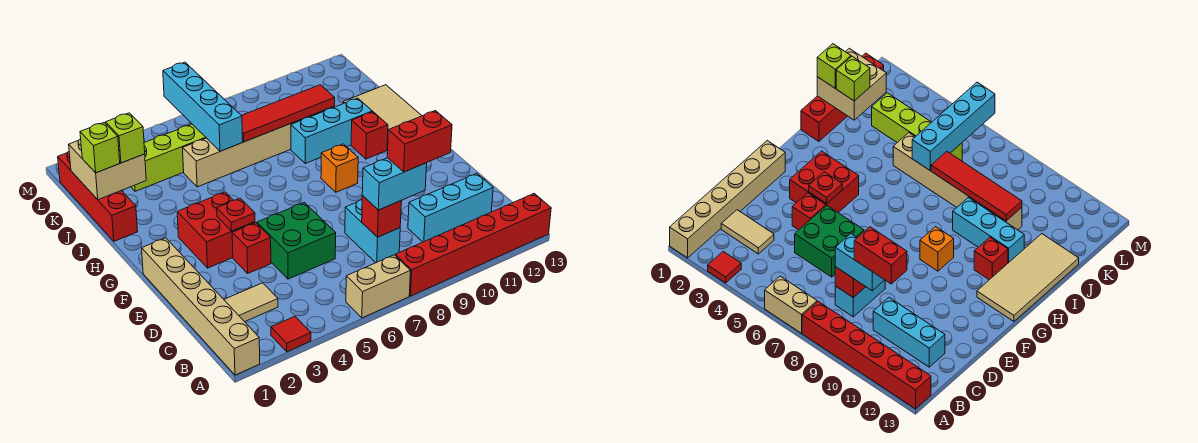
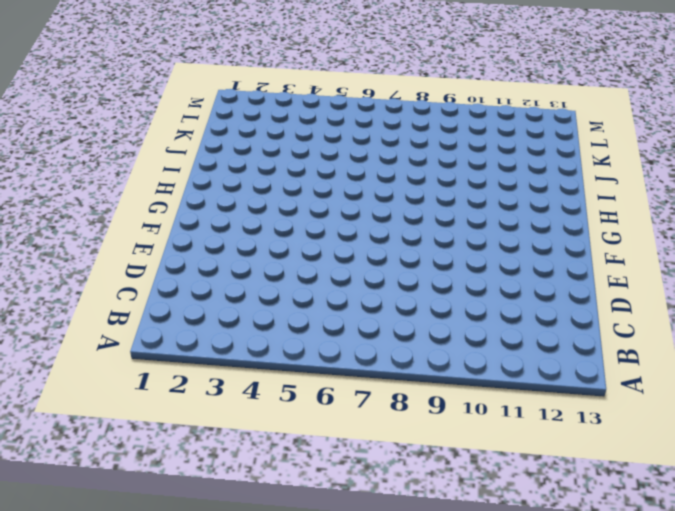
none -> tan brick A1:F1 level 1
none -> red tile A3 level 1
none -> tan brick A6:A7 level 1

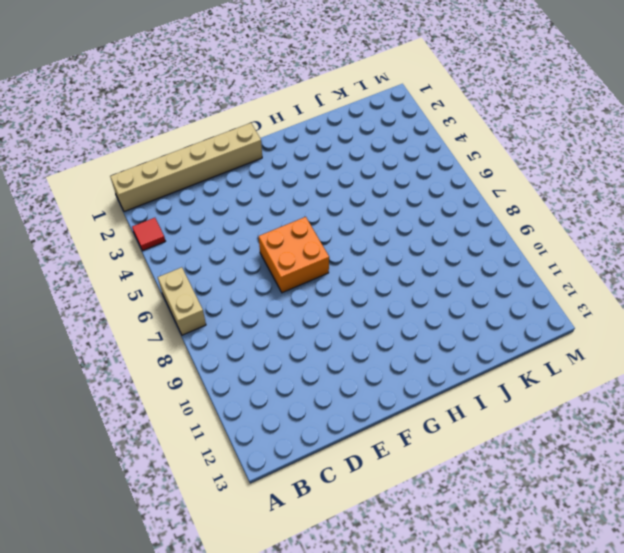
orange brick E6:F7 level 1 -> green brick D5:E6 level 1
none -> red brick A8:A13 level 1
none -> tan tile C2:C3 level 1
none -> cyan brick C8:D8 level 1

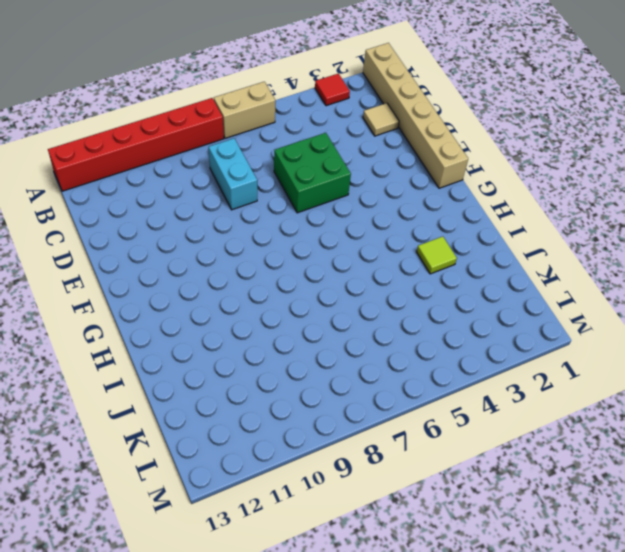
tan tile C2 level 1 -> tan tile C2:C3 level 1
lime tile I3 level 1 -> none
none -> cyan brick C10:C12 level 1
none -> red brick E4 level 1
none -> red brick F3:G4 level 1

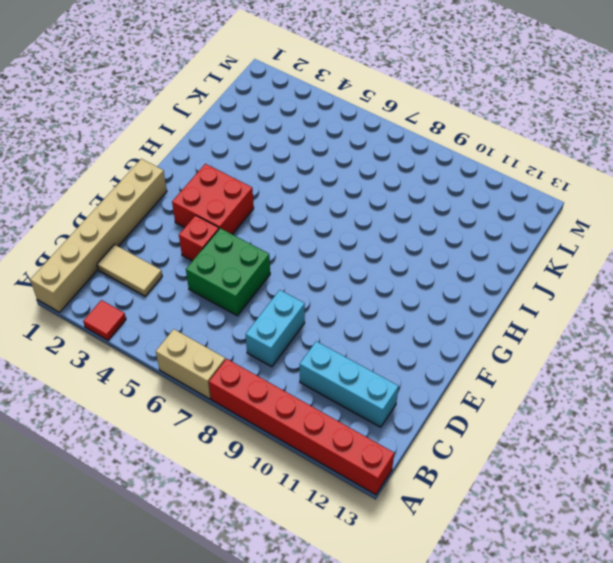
none -> orange brick G9 level 1
none -> tan tile G12:J13 level 1
none -> red brick H11 level 1

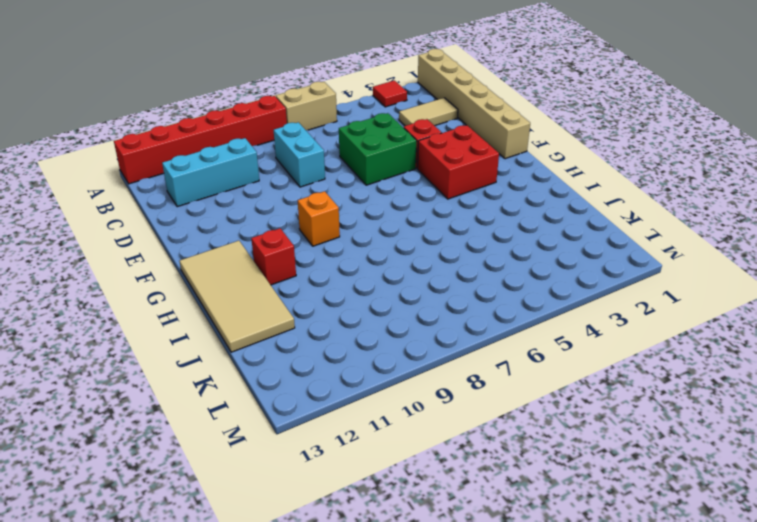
none -> red brick I1:L1 level 1
none -> cyan brick I9:I11 level 1
none -> tan brick J5:J10 level 1

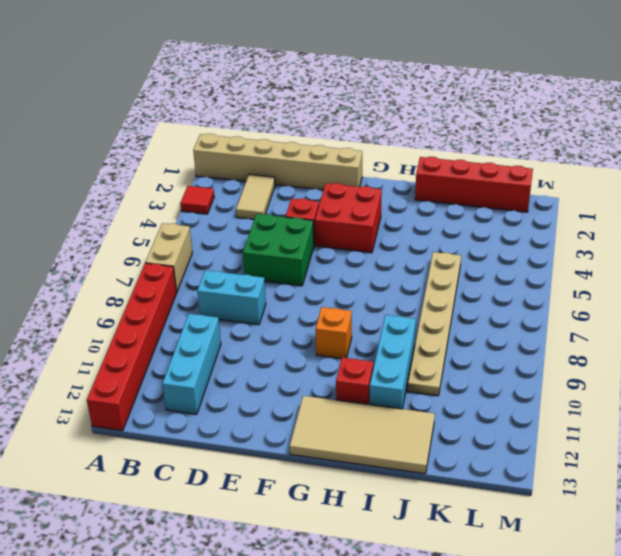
tan plate J5:J10 level 1 -> tan brick J5:J10 level 1
none -> lime brick K3:K6 level 1
none -> red brick C8 level 2
none -> red plate F4 level 2

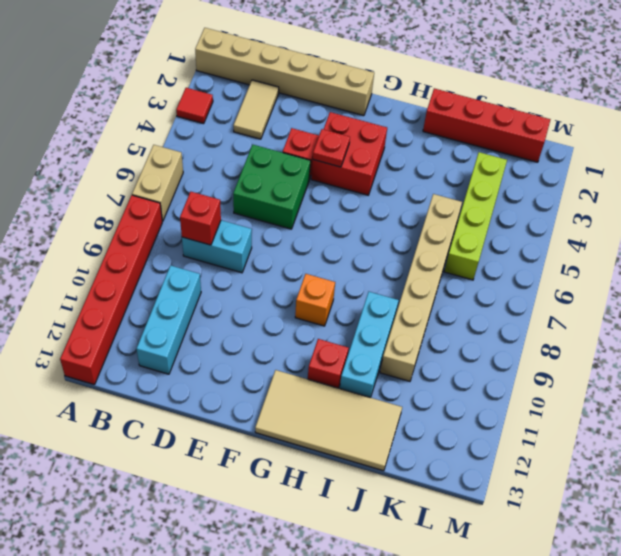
none -> tan brick J1:K2 level 2
none -> cyan brick J6:M6 level 2
none -> red tile J7:J10 level 2

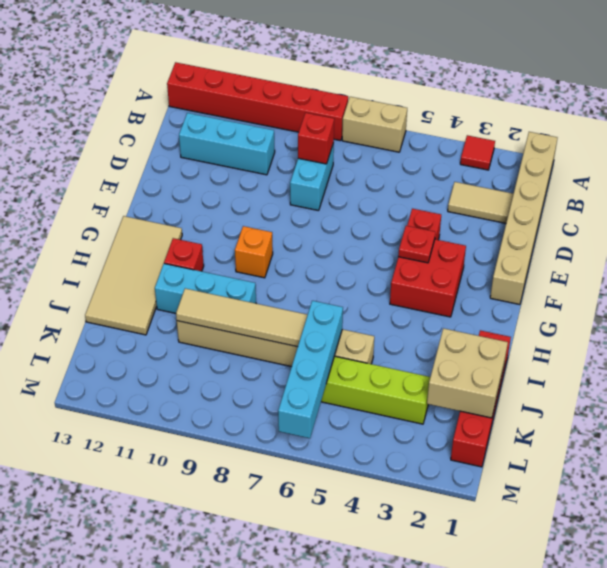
tan tile J7:J10 level 2 -> red tile J7:J10 level 2
none -> green brick D5:E6 level 1
none -> cyan brick C8:C9 level 3
none -> lime brick J1 level 3

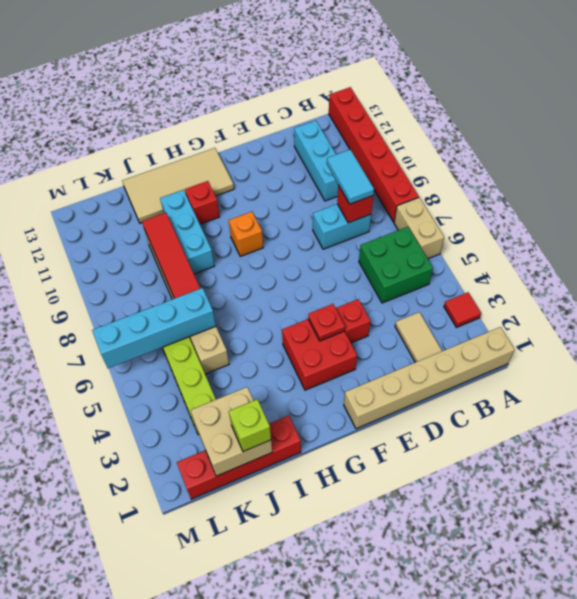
green brick B5:C6 level 1 -> green brick D5:E6 level 1
cyan tile C8:C9 level 3 -> cyan brick C8:C9 level 3
none -> lime brick J2 level 3
none -> red brick C9:C10 level 4

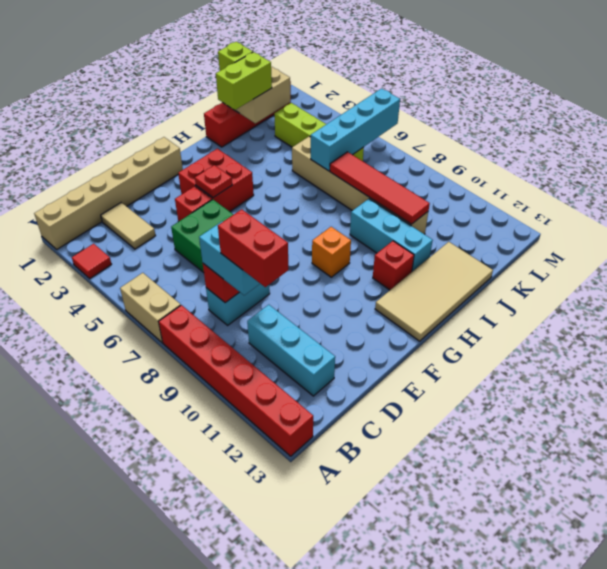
lime brick I2:J2 level 3 -> lime brick J2 level 3

